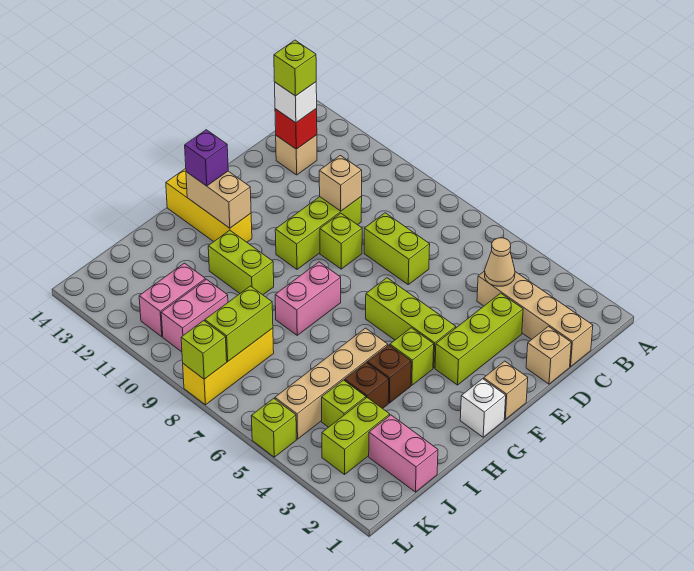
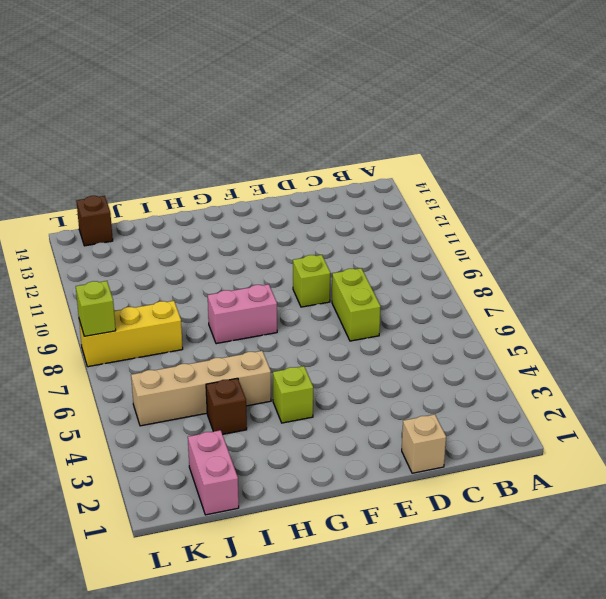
brown brick K14 level 1 -> brown brick H4 level 1
none -> tan brick C1:C4 level 1
none -> tan brick C13 level 1
none -> lime brick D3:F3 level 1
none -> lime brick D10:F10 level 1

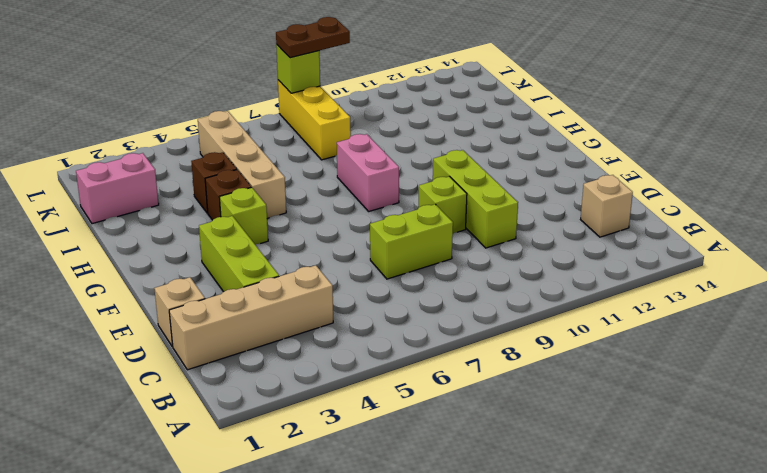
brown plate L8:L9 level 3 -> none
none -> tan brick F1 level 1
none -> lime brick F4:F6 level 1
none -> white brick G1 level 1
none -> yellow brick G12:G14 level 1

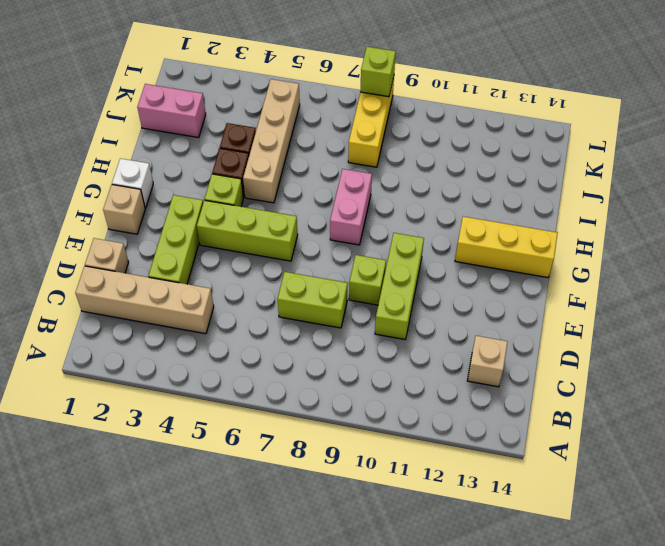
none -> lime brick H10:H11 level 1
none -> lime brick J3:K3 level 1
none -> lime brick J4 level 1
none -> pink brick J10:K10 level 1

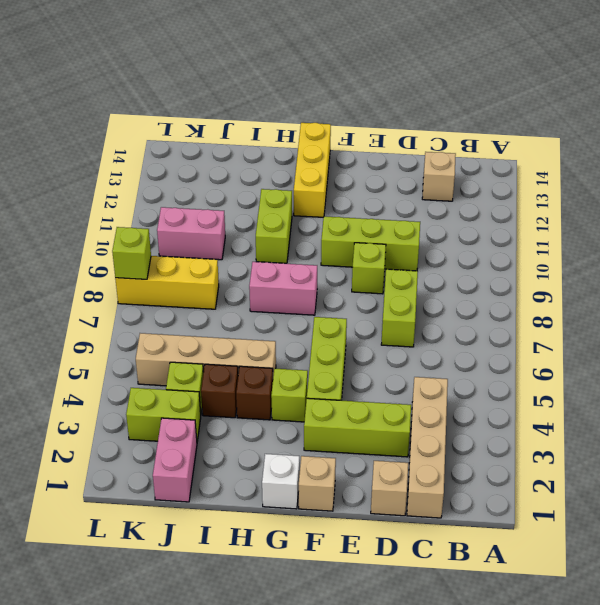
none -> pink brick J11:K11 level 1
none -> lime brick L5 level 1
none -> tan cone C4 level 2
none -> red brick C13 level 2

